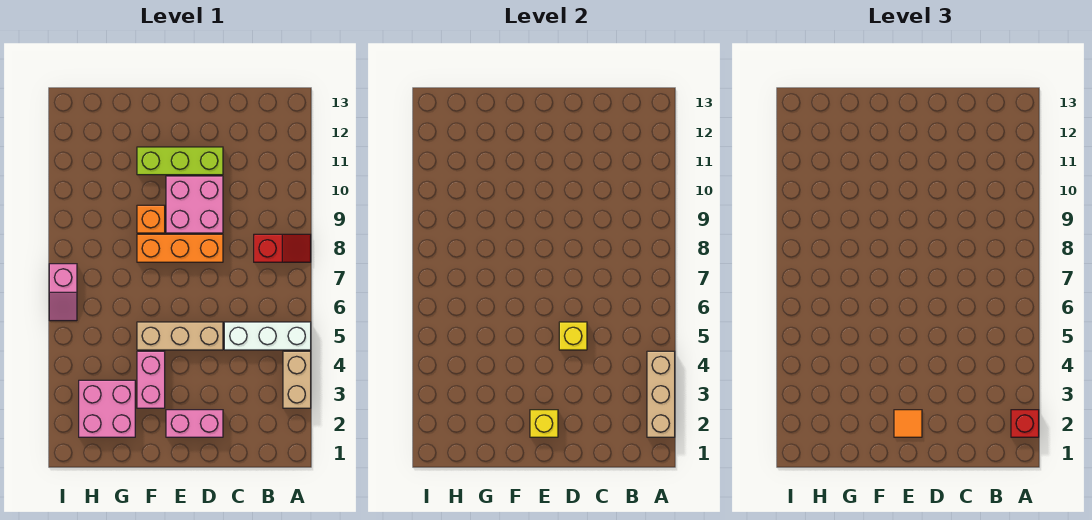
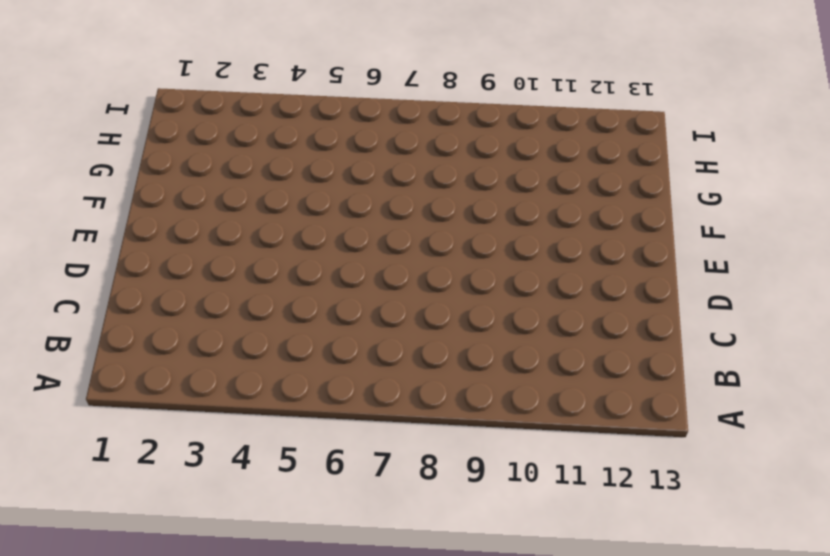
none -> tan brick A3:A4 level 1
none -> white brick A5:C5 level 1
none -> red slope A8:B8 level 1 top B

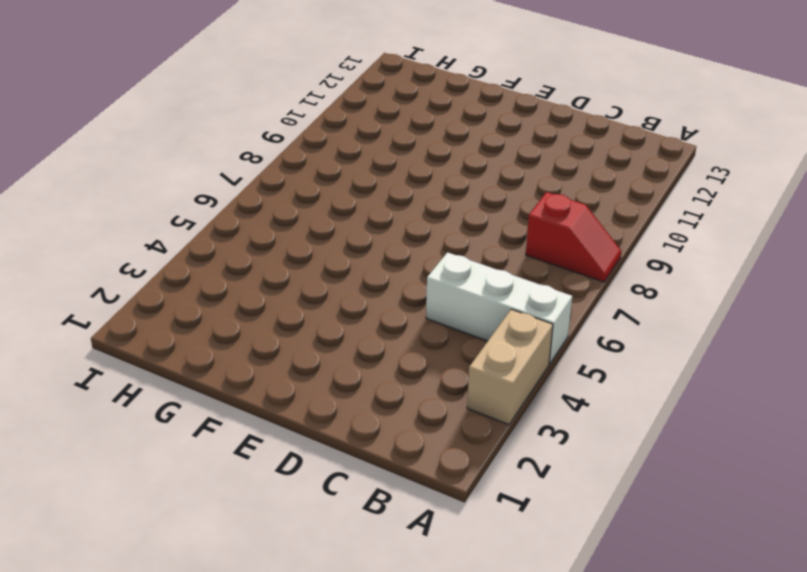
none -> pink brick D2:E2 level 1
none -> tan brick D5:F5 level 1
none -> orange brick D8:F8 level 1

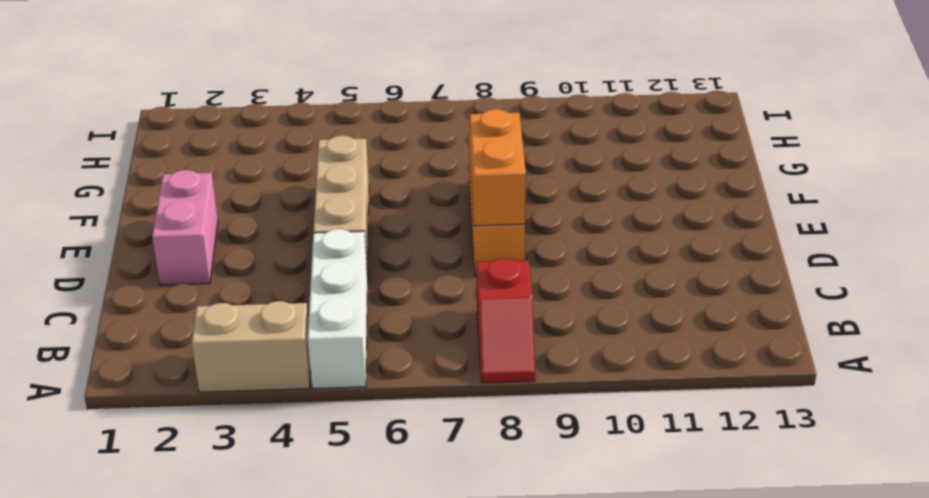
orange brick D8:E8 level 2 -> none
none -> pink brick D9:E10 level 1
none -> lime brick D11:F11 level 1
none -> pink brick F3:F4 level 1

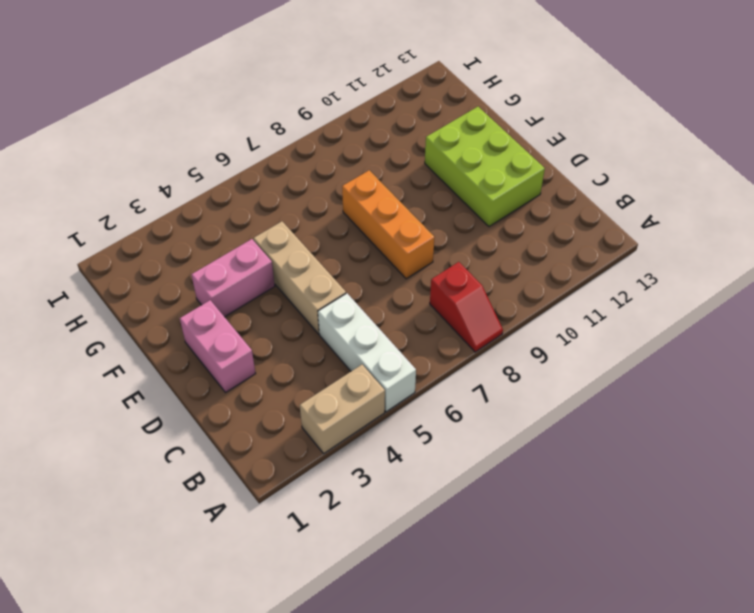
lime brick D11:F12 level 1 -> lime brick D11:F11 level 1
none -> pink brick D9:E10 level 1
none -> orange brick F9 level 1
none -> pink brick G2:H3 level 1

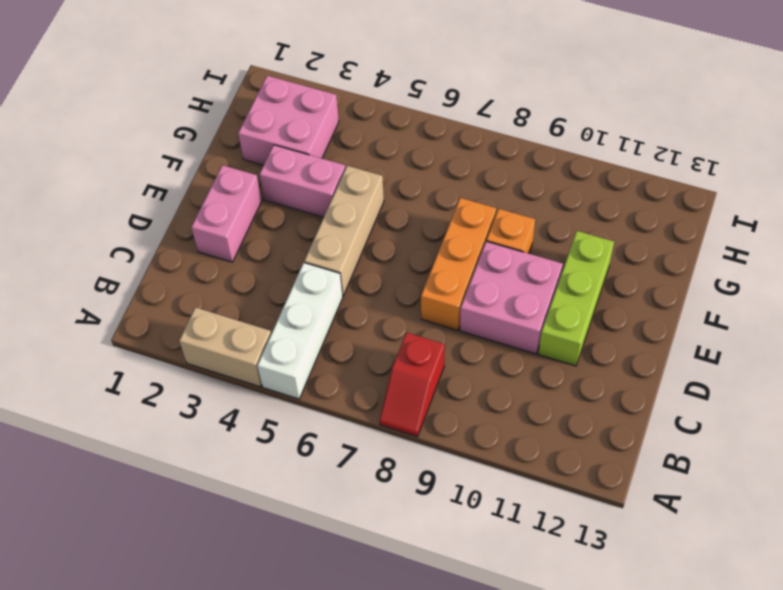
none -> pink slope I6:I7 level 1 top 7
none -> tan brick A2:A4 level 2
none -> yellow brick D5 level 2

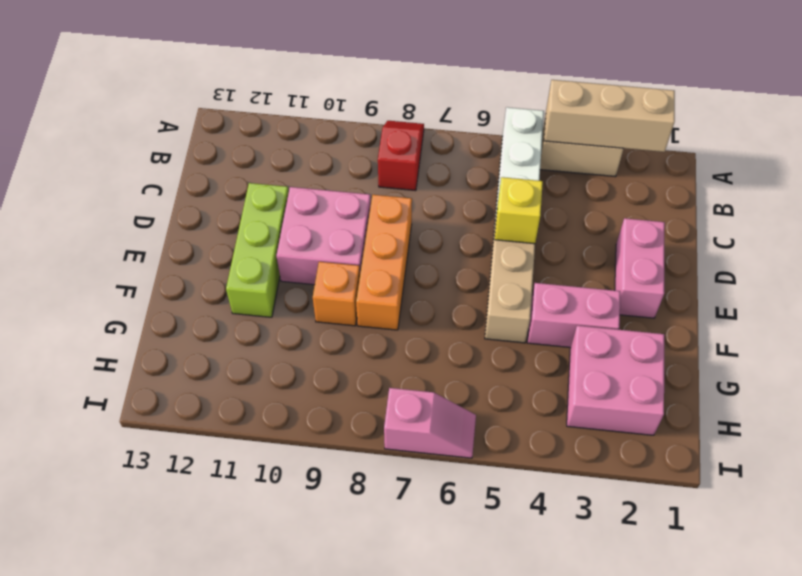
none -> yellow brick E2 level 2
none -> red brick A2 level 3
none -> orange tile E2 level 3

